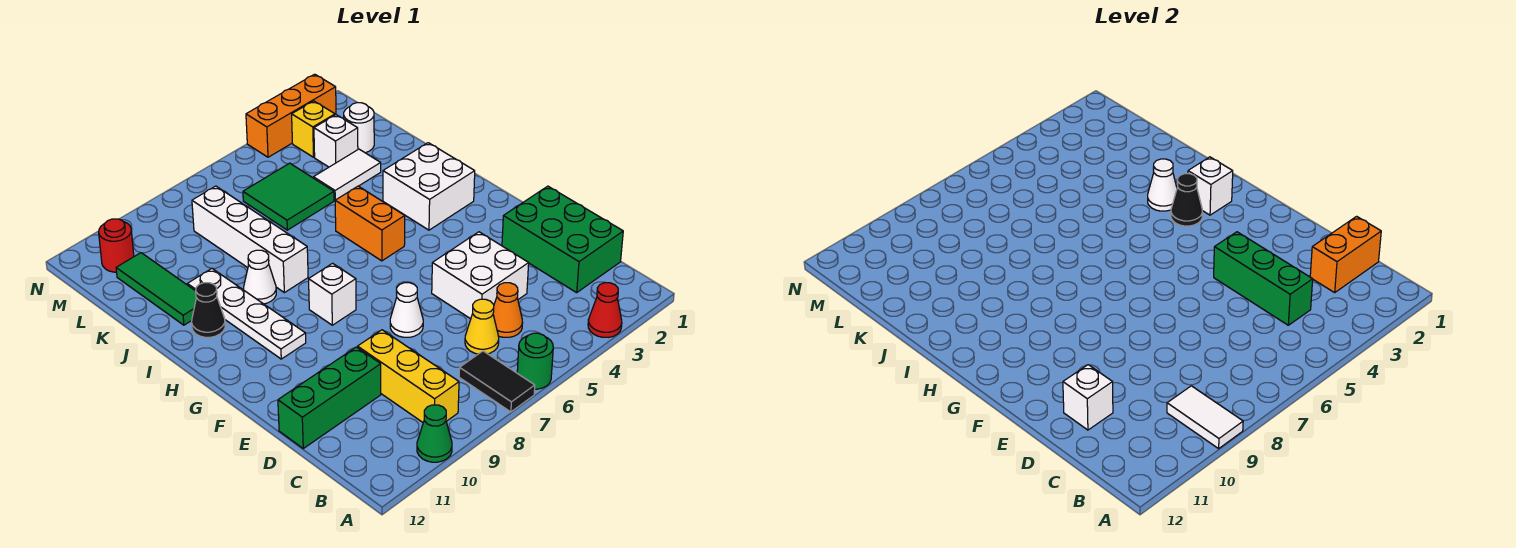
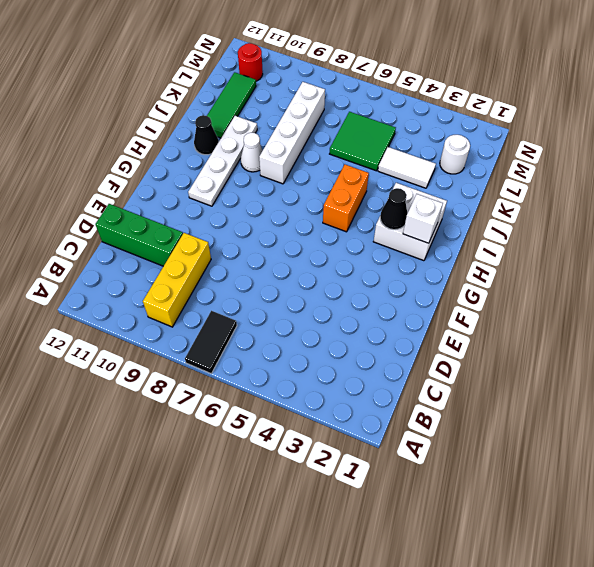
none -> red cone A3 level 1
none -> green round brick A6 level 1
none -> green cone A10 level 1
none -> green brick C1:E2 level 1

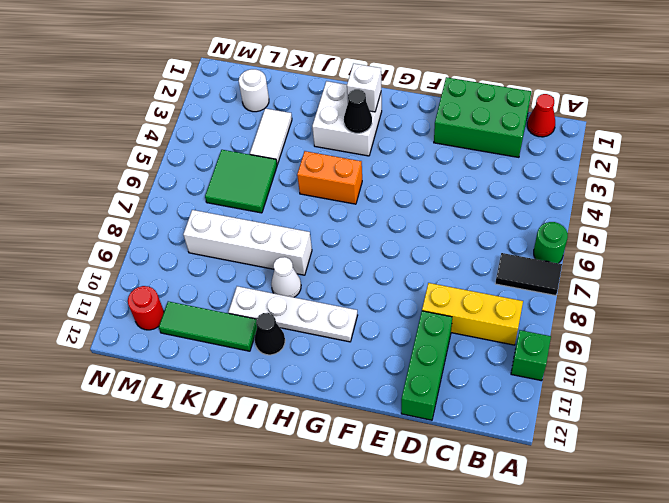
green brick A10 level 1 -> green cone A10 level 1
red cone B1 level 1 -> red cone A3 level 1
none -> orange cone C5 level 1
none -> yellow cone C6 level 1
none -> white brick D4:E5 level 1
none -> white cone E7 level 1

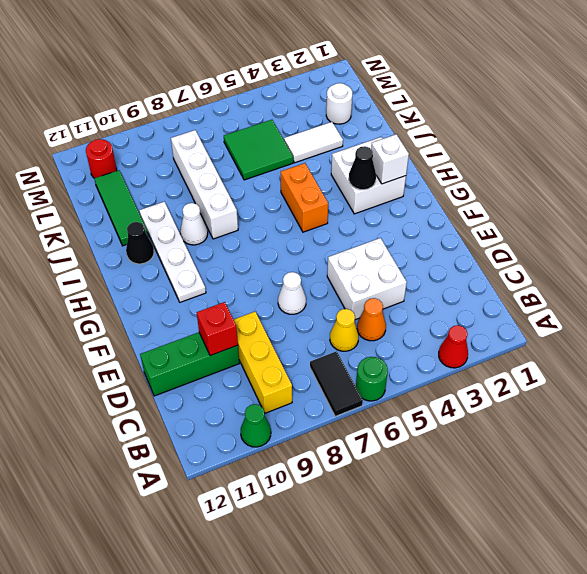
red brick D10 level 2 -> none
none -> green brick C1:E2 level 1
none -> white brick G8 level 1
none -> white brick L3 level 1
none -> yellow brick M3 level 1

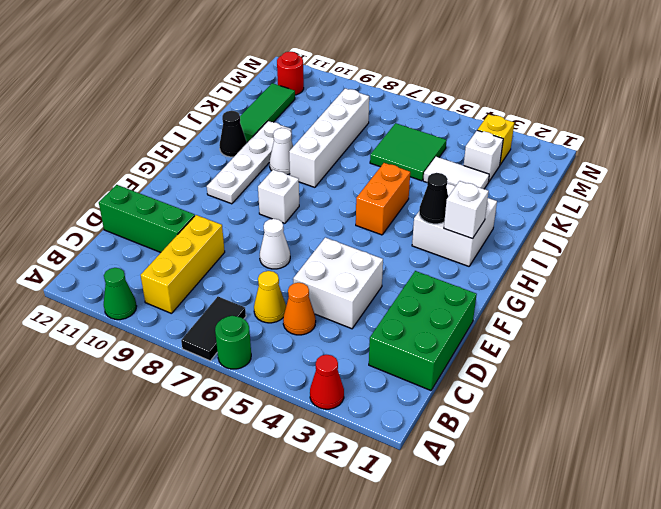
none -> white round brick L2 level 1
none -> orange brick N2:N4 level 1
none -> white tile A9:B9 level 2
none -> orange brick C1:C2 level 2

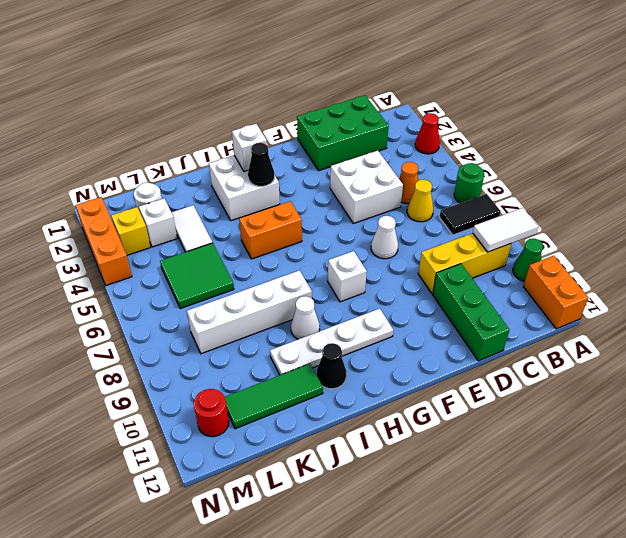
orange brick A11:A12 level 1 -> orange brick C1:C2 level 2
none -> green brick C4:E4 level 2
none -> white brick D11 level 2
none -> white cone I3 level 2

